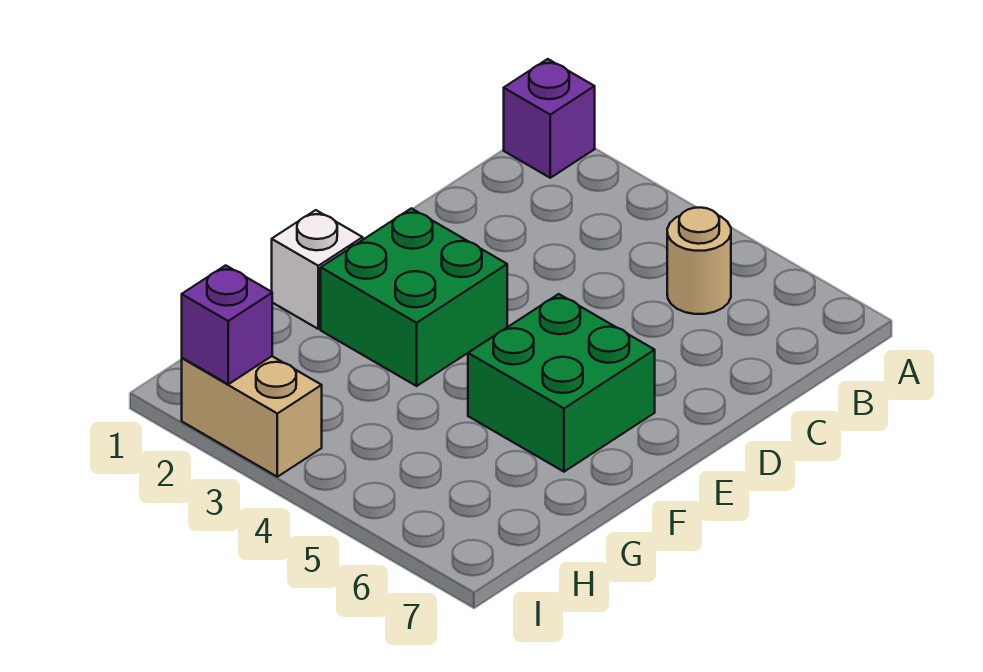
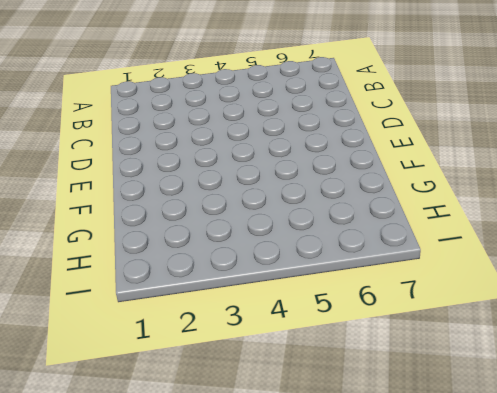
none -> purple brick A1 level 1
none -> tan round brick B5 level 1

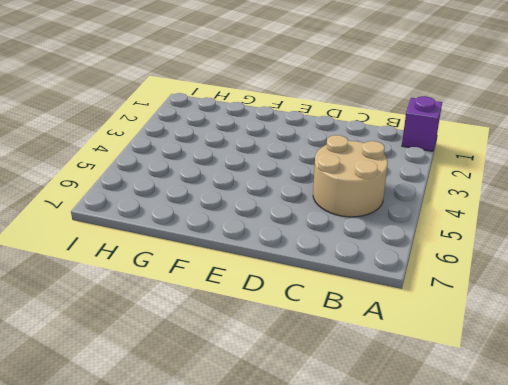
tan round brick B4:C5 level 1 -> tan round brick B5 level 1
none -> green brick E2:F3 level 1
none -> green brick E5:F6 level 1

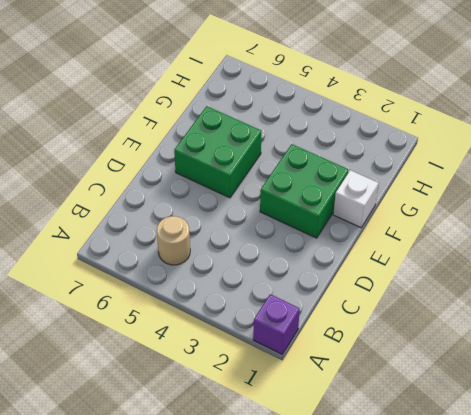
none -> tan brick I2:I3 level 1
none -> purple brick I2 level 2

